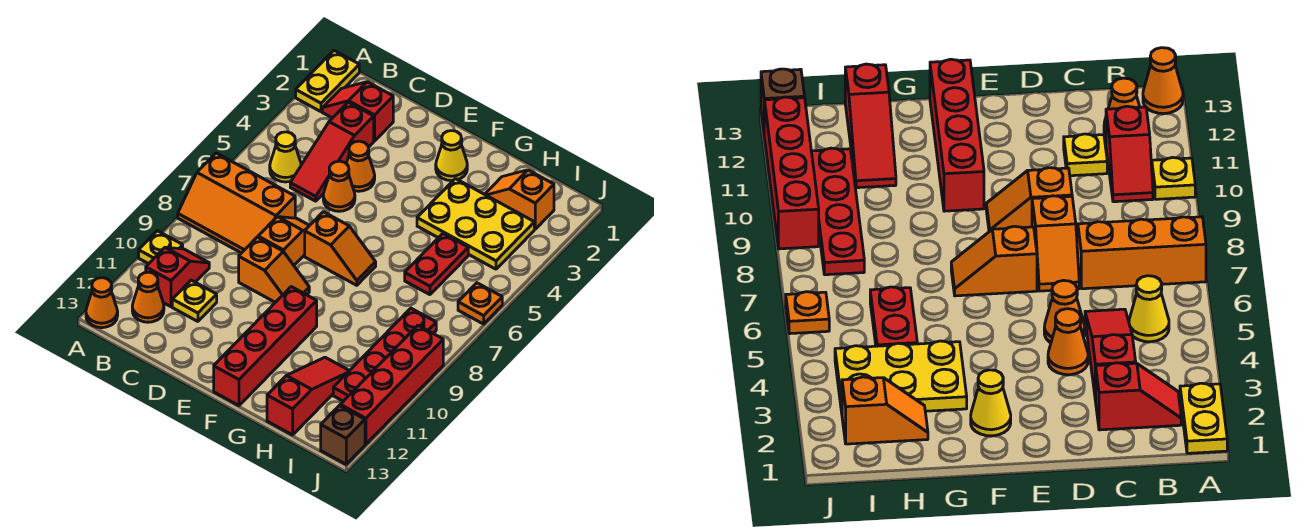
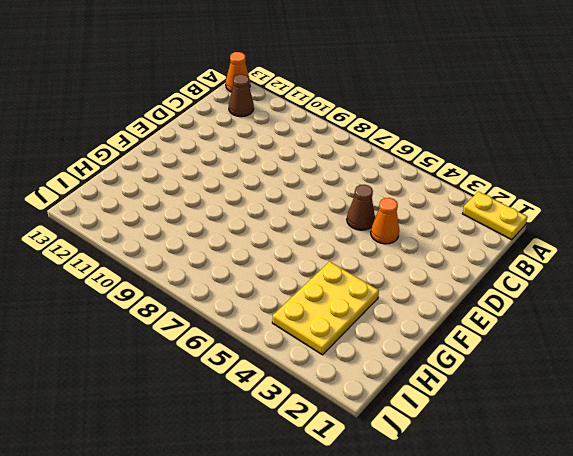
brown cone B12 level 1 -> orange cone B12 level 1
brown cone D5 level 1 -> orange cone D5 level 1
none -> orange slope A7:C8 level 1 top 7
none -> yellow plate A10 level 1
none -> red slope B2:C2 level 1 top C

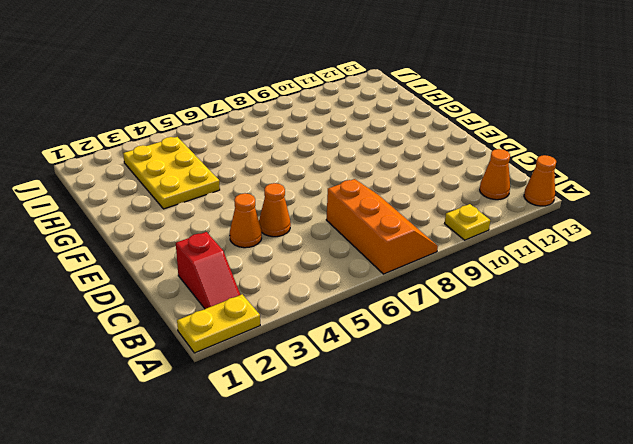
none -> yellow cone B5 level 1
none -> red slope B10:B11 level 1 top 11
none -> red slope C3:C5 level 1 top 3

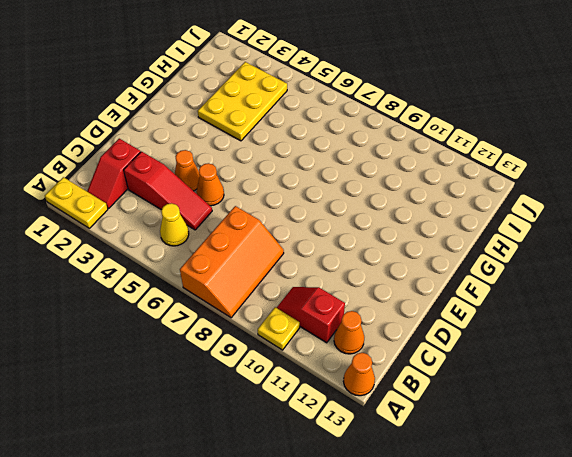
none -> yellow plate C11 level 1
none -> orange slope D7:D8 level 1 top 8
none -> orange slope D9:E9 level 1 top D

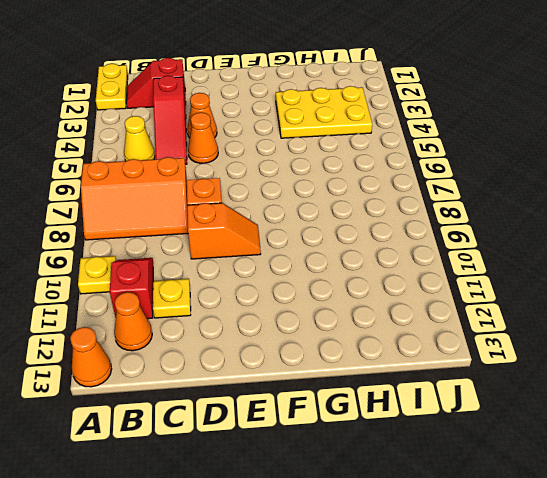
none -> orange slope E7:F7 level 1 top E
none -> yellow cone F2 level 1
none -> red brick F10:F13 level 1

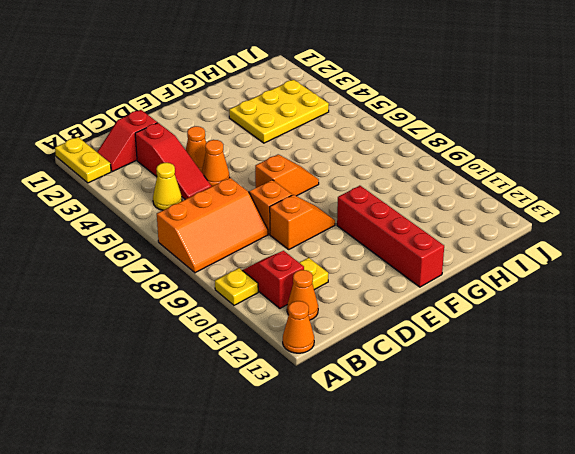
none -> yellow cone F2 level 1
none -> orange slope H2:I2 level 1 top I
none -> red plate H5:H6 level 1

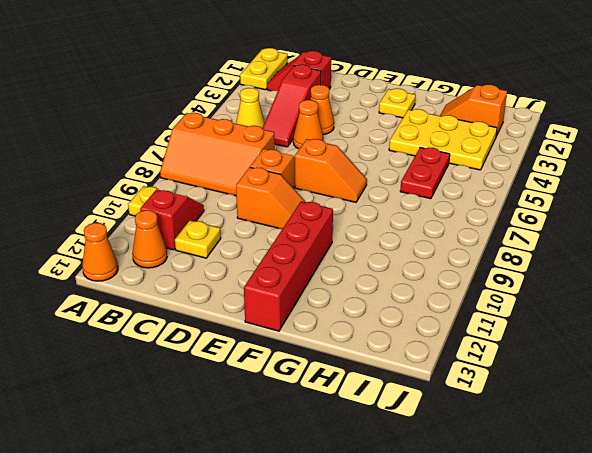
yellow plate F2 level 1 -> yellow cone F2 level 1
none -> red slope H11:H13 level 1 top 13
none -> red plate I8:I11 level 1
none -> orange plate J6 level 1

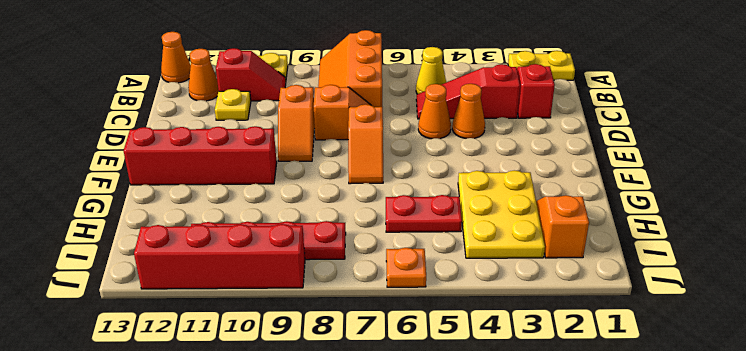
none -> yellow cone F2 level 1
none -> red slope H11:H13 level 1 top 13
none -> brown brick J13 level 1

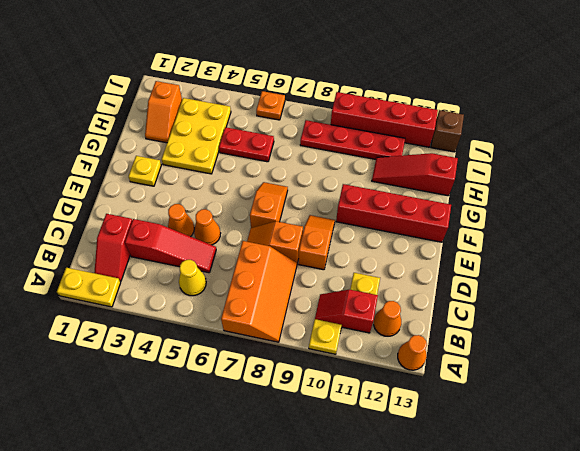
yellow plate F2 level 1 -> yellow cone F2 level 1

